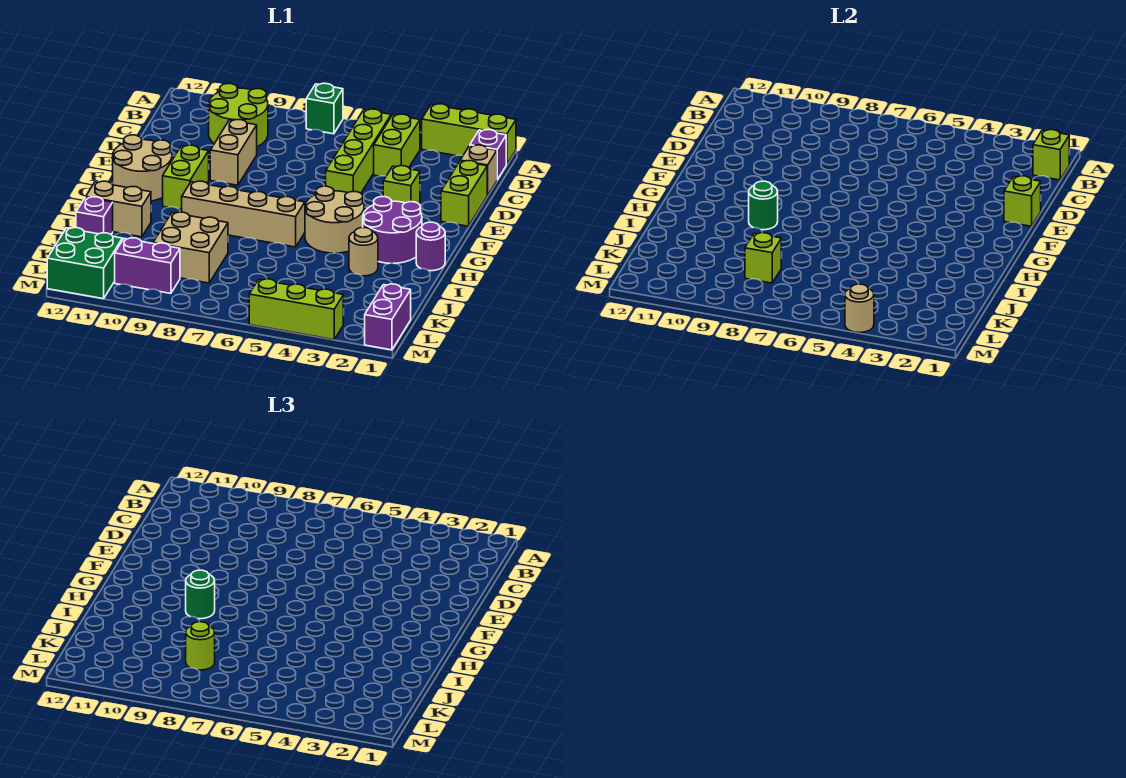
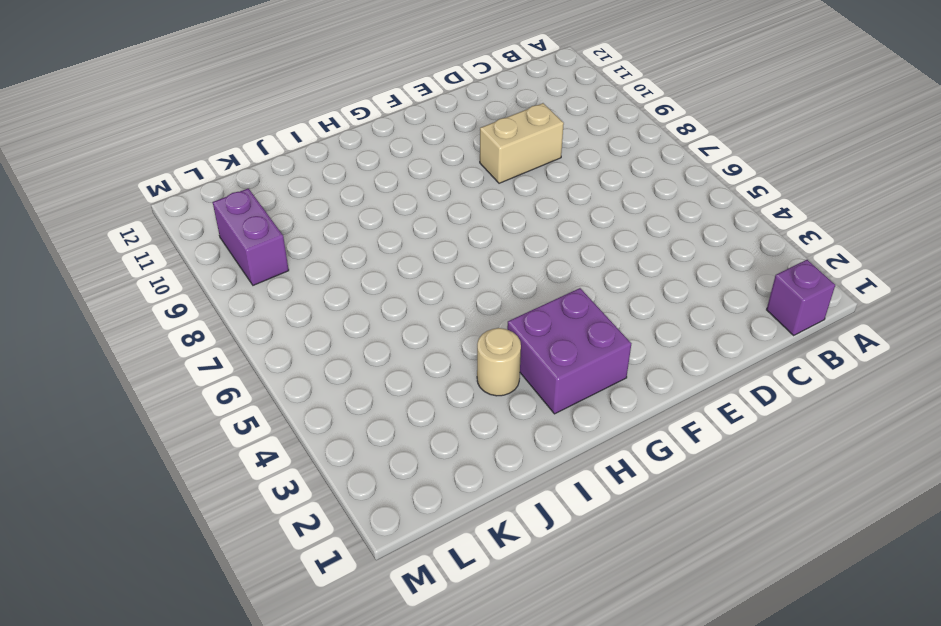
purple brick G2:H3 level 1 -> purple round brick G2:H3 level 1
none -> lime brick A1:A3 level 1
none -> green brick A7 level 1
none -> lime brick B4:C4 level 1
none -> lime brick B5:E5 level 1

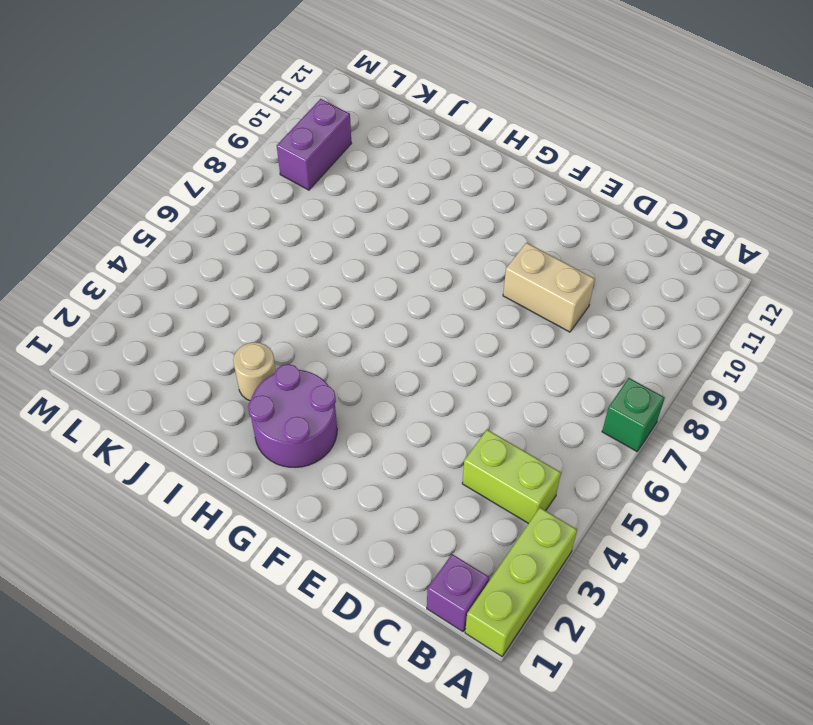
none -> lime brick B5:E5 level 1
none -> lime round brick B9:C10 level 1
none -> tan brick C1 level 1
none -> lime brick D1:E1 level 1

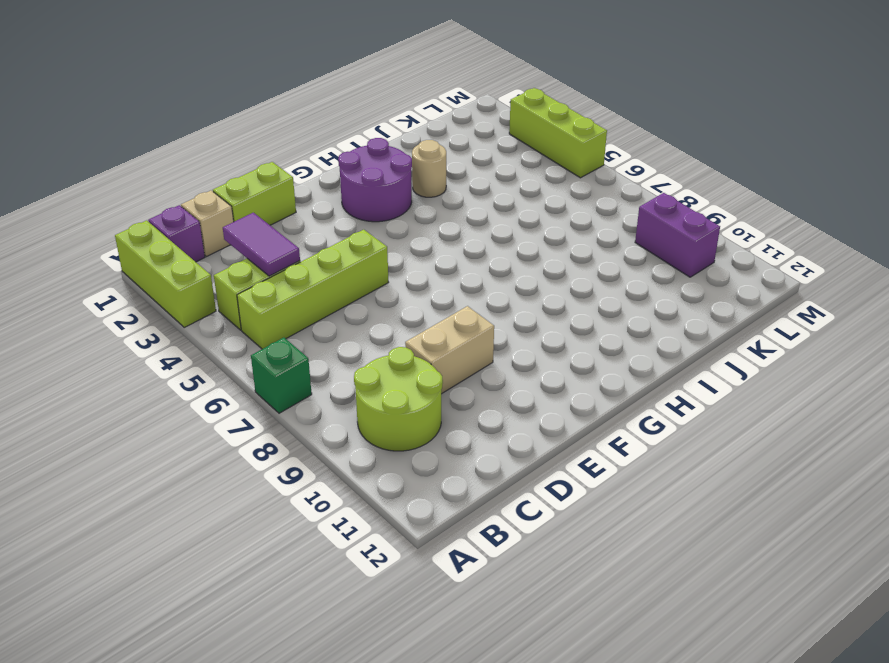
purple tile C3:C4 level 2 -> none
none -> lime brick E3 level 1
none -> lime brick F10:G10 level 1
none -> tan round brick F11:G12 level 1
none -> tan round brick G4:H5 level 1

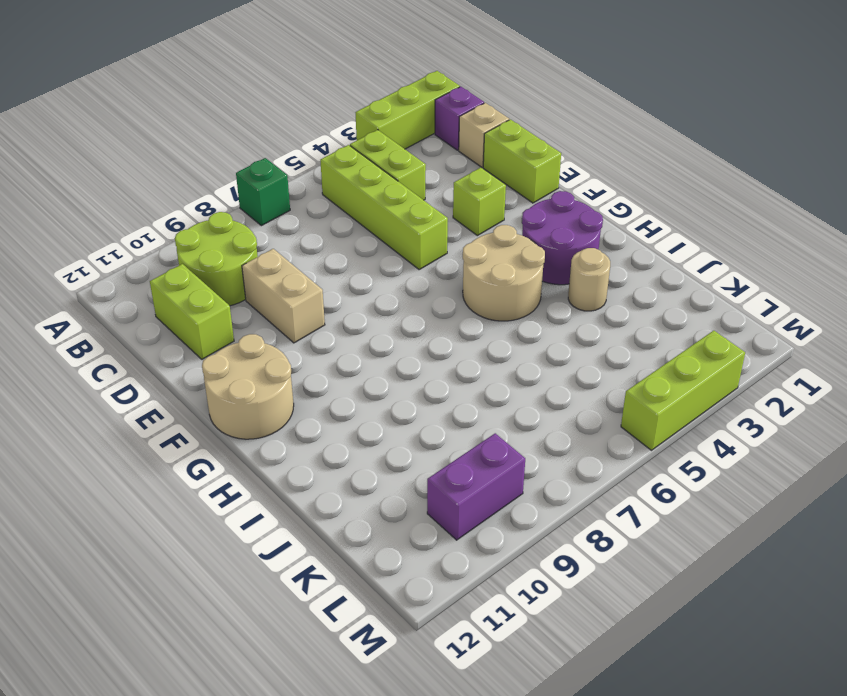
lime brick C11:D11 level 1 -> lime brick F10:G10 level 1
none -> purple round brick H1 level 1
none -> tan brick H6:H9 level 1
none -> tan brick I11:I12 level 1
none -> tan brick J8:K9 level 1

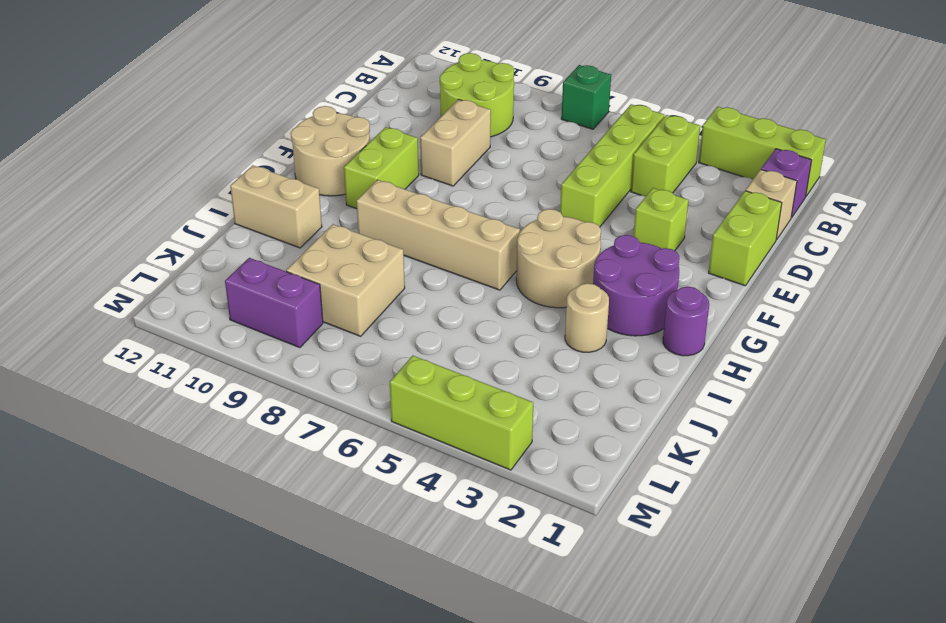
none -> purple brick J12 level 1
none -> purple brick L1:M1 level 1
none -> green brick L11:M12 level 1
none -> lime brick B1 level 2

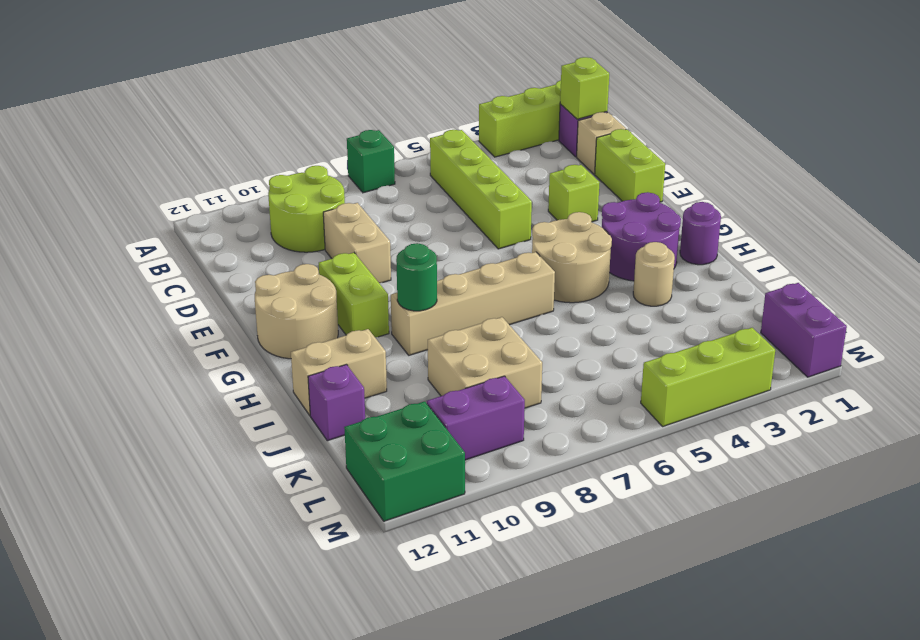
none -> lime brick B4:C4 level 1
none -> lime brick E1 level 2
none -> lime brick K8 level 2
none -> tan round brick M4 level 2

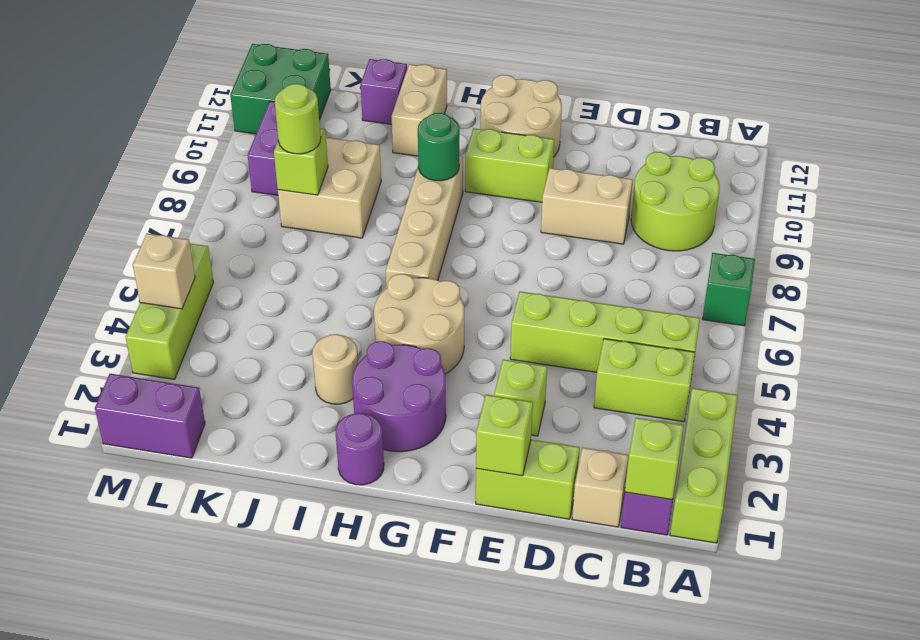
tan brick M4 level 2 -> tan round brick M4 level 2
none -> green round brick H9 level 3

